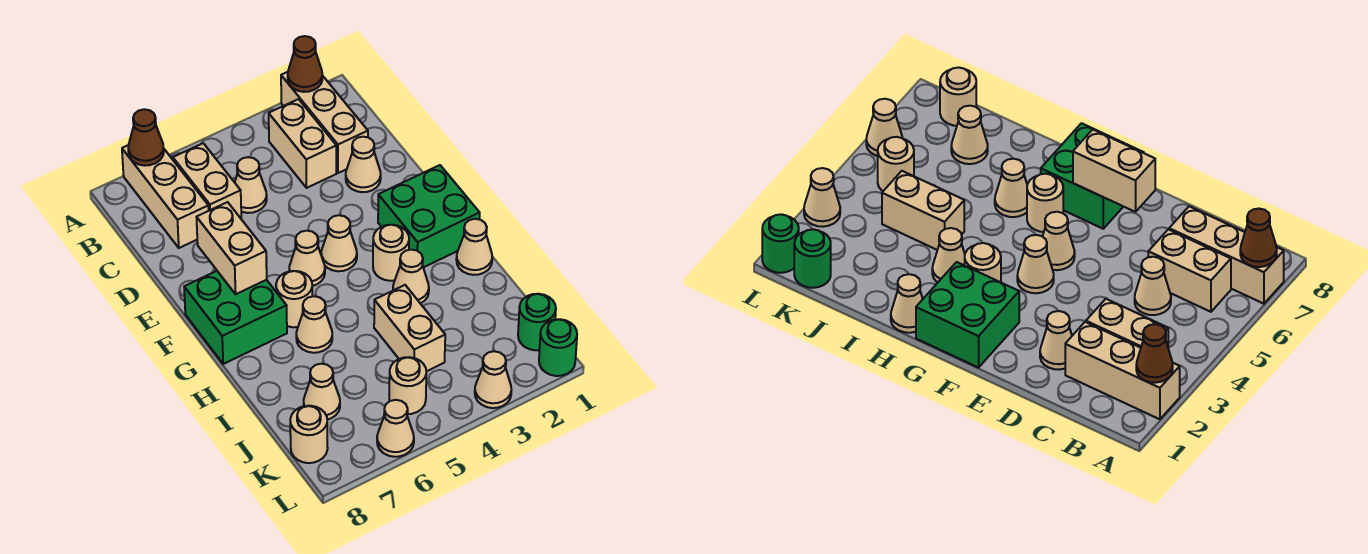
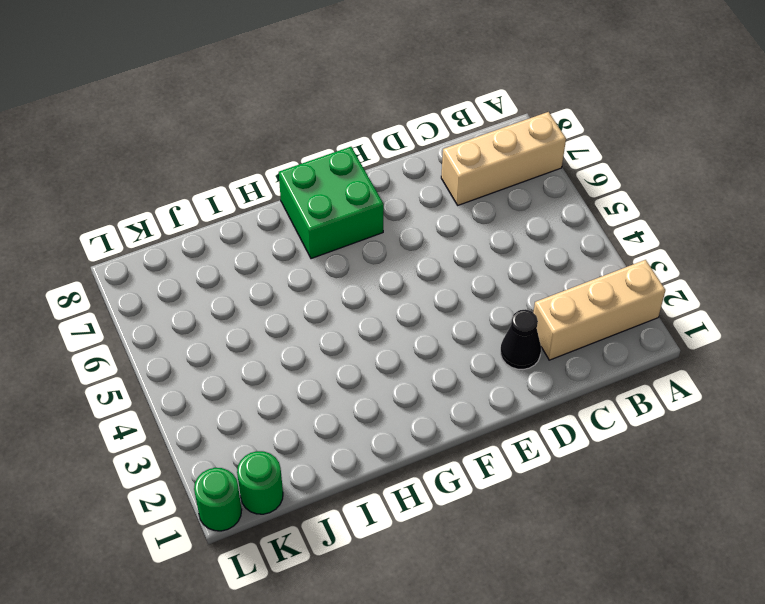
black cone D2 level 1 -> tan cone D2 level 1
none -> tan brick B3:C3 level 1
none -> tan brick B6:C6 level 1
none -> tan cone C5 level 1

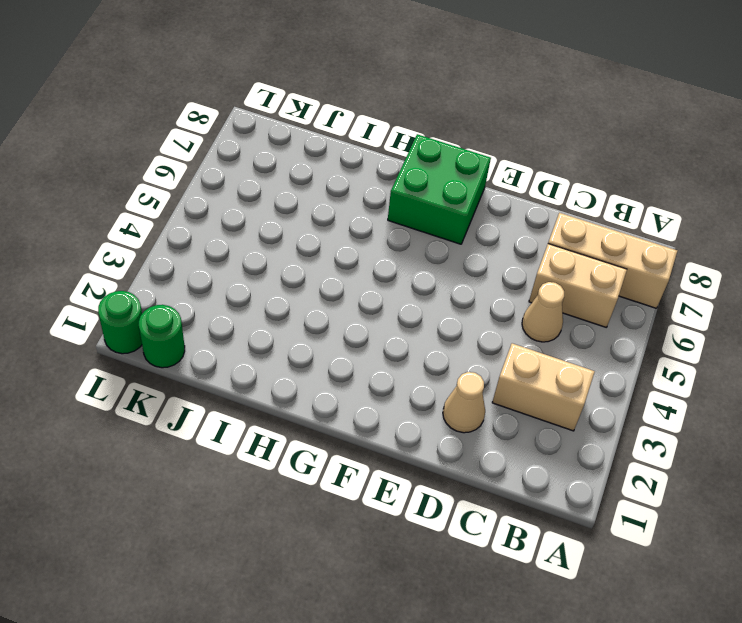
none -> tan brick A2:C2 level 1
none -> green brick F1:G2 level 1
none -> tan cone F4 level 1

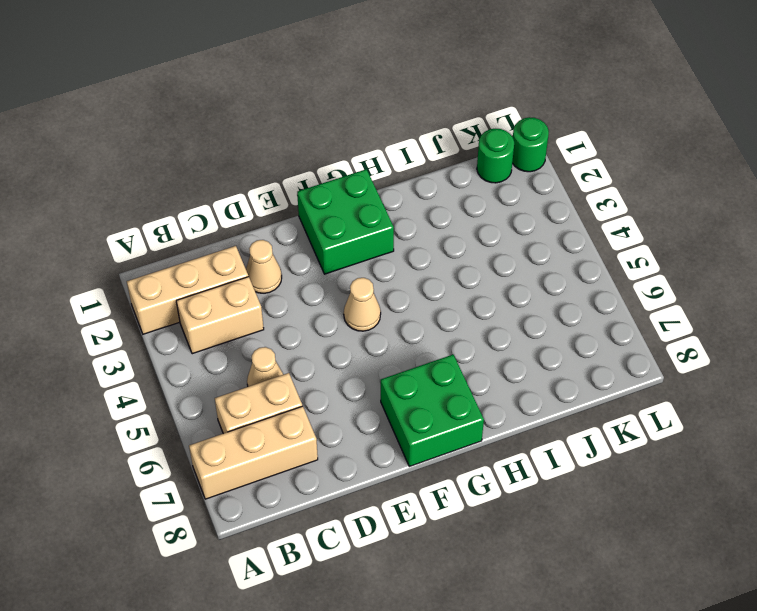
none -> tan cone F5 level 1
none -> tan round brick G3 level 1
none -> tan round brick G6 level 1

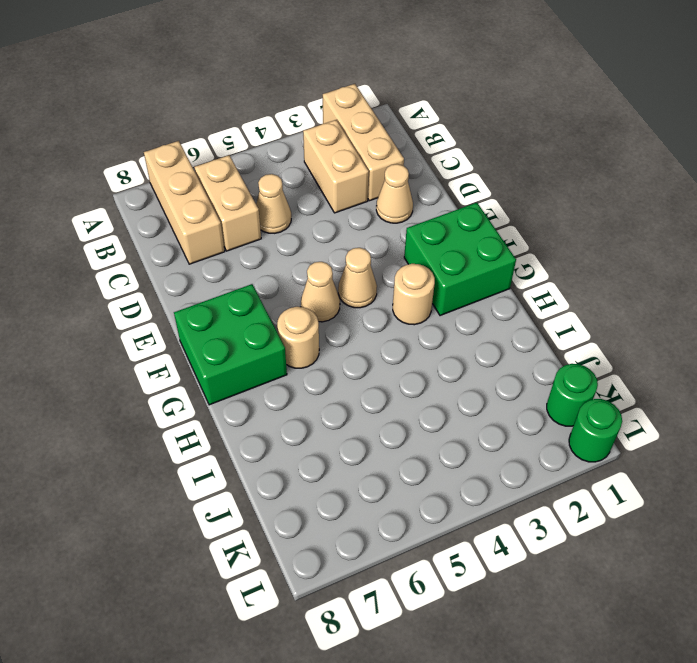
none -> tan cone H1 level 1
none -> tan cone H3 level 1
none -> tan cone H6 level 1

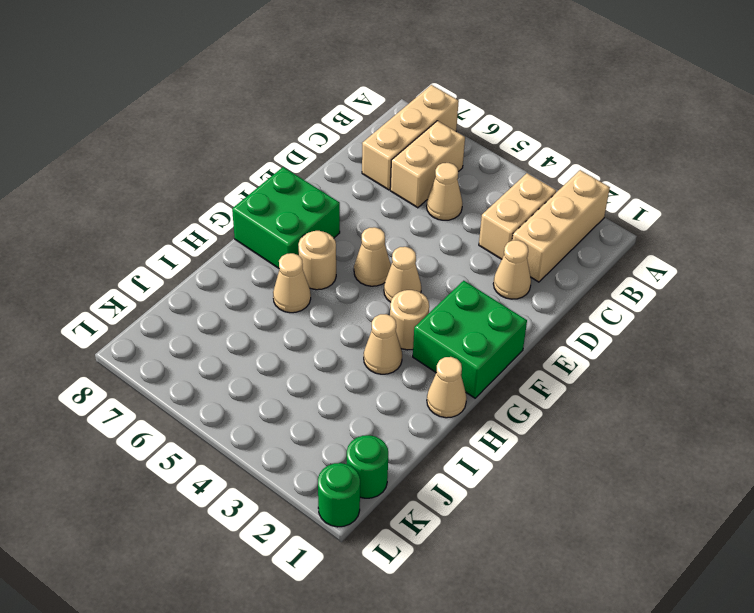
none -> tan brick I4:J4 level 1
none -> tan cone J7 level 1
none -> tan round brick K5 level 1

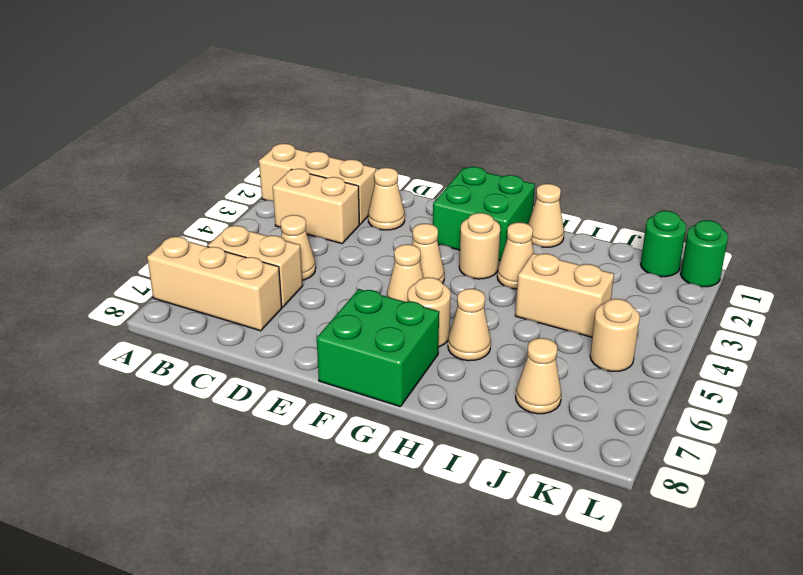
none -> tan round brick K8 level 1
none -> tan cone L3 level 1
none -> tan cone L6 level 1

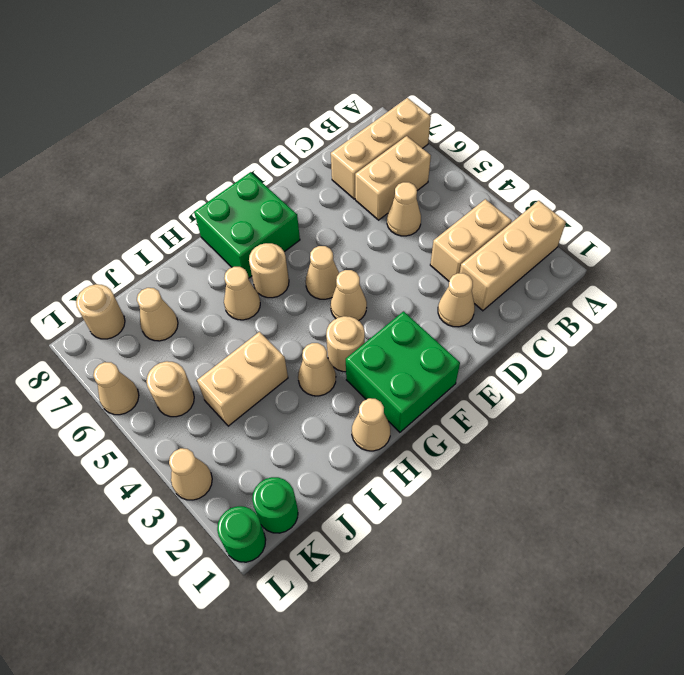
none -> brown cone A2 level 2
none -> brown cone A7 level 2
none -> tan brick E7:F7 level 2

